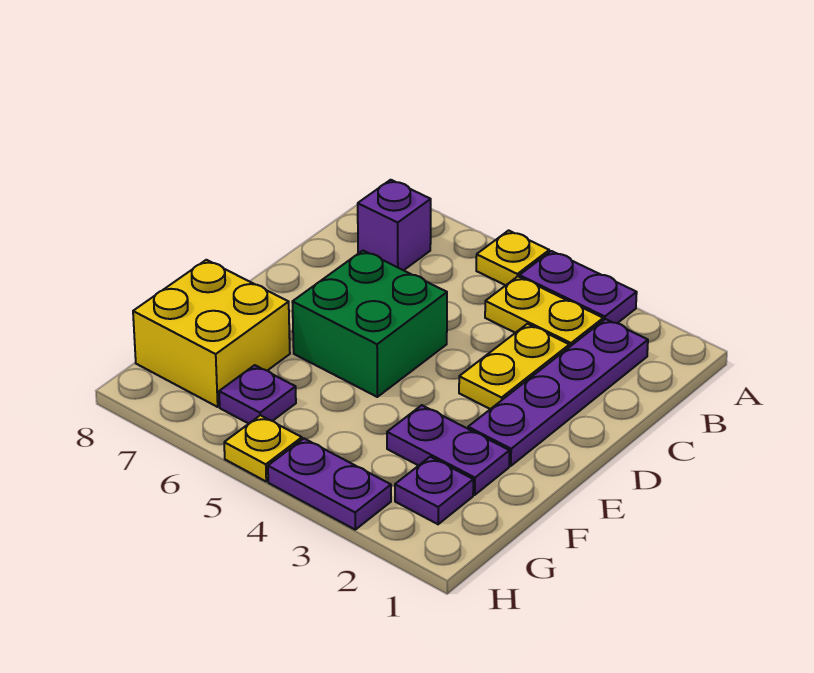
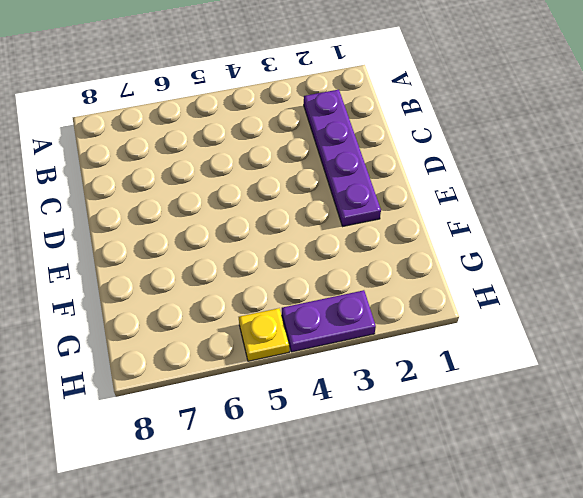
none -> purple plate A3:A4 level 1
none -> yellow plate A5 level 1
none -> yellow plate B3:B4 level 1

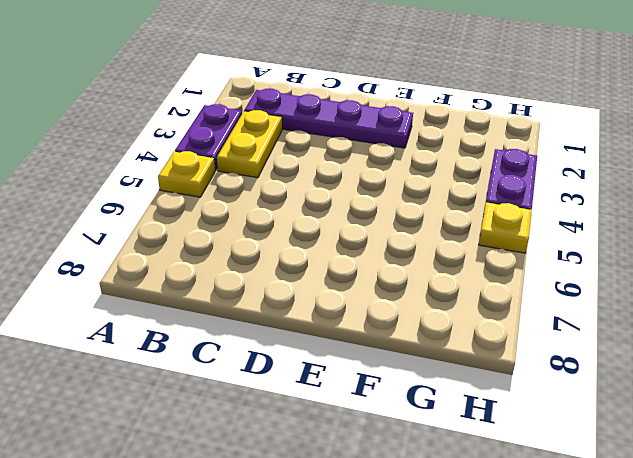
none -> purple brick B7 level 1
none -> yellow plate C3:D3 level 1
none -> green brick D5:E6 level 1

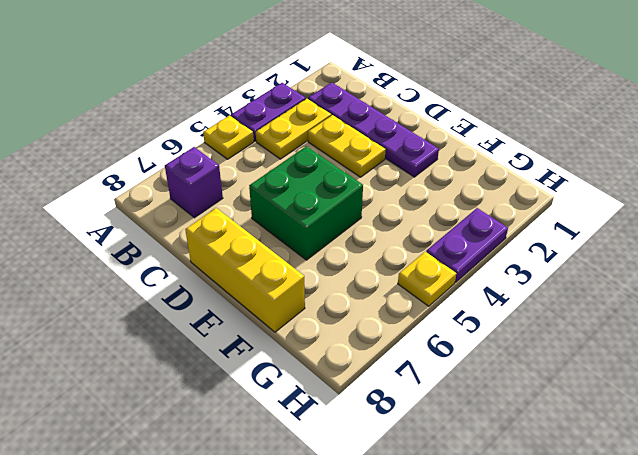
yellow brick D8:F8 level 1 -> yellow brick F7:G8 level 1
none -> purple plate F2:F3 level 1
none -> purple plate G2 level 1
none -> purple plate G6 level 1

